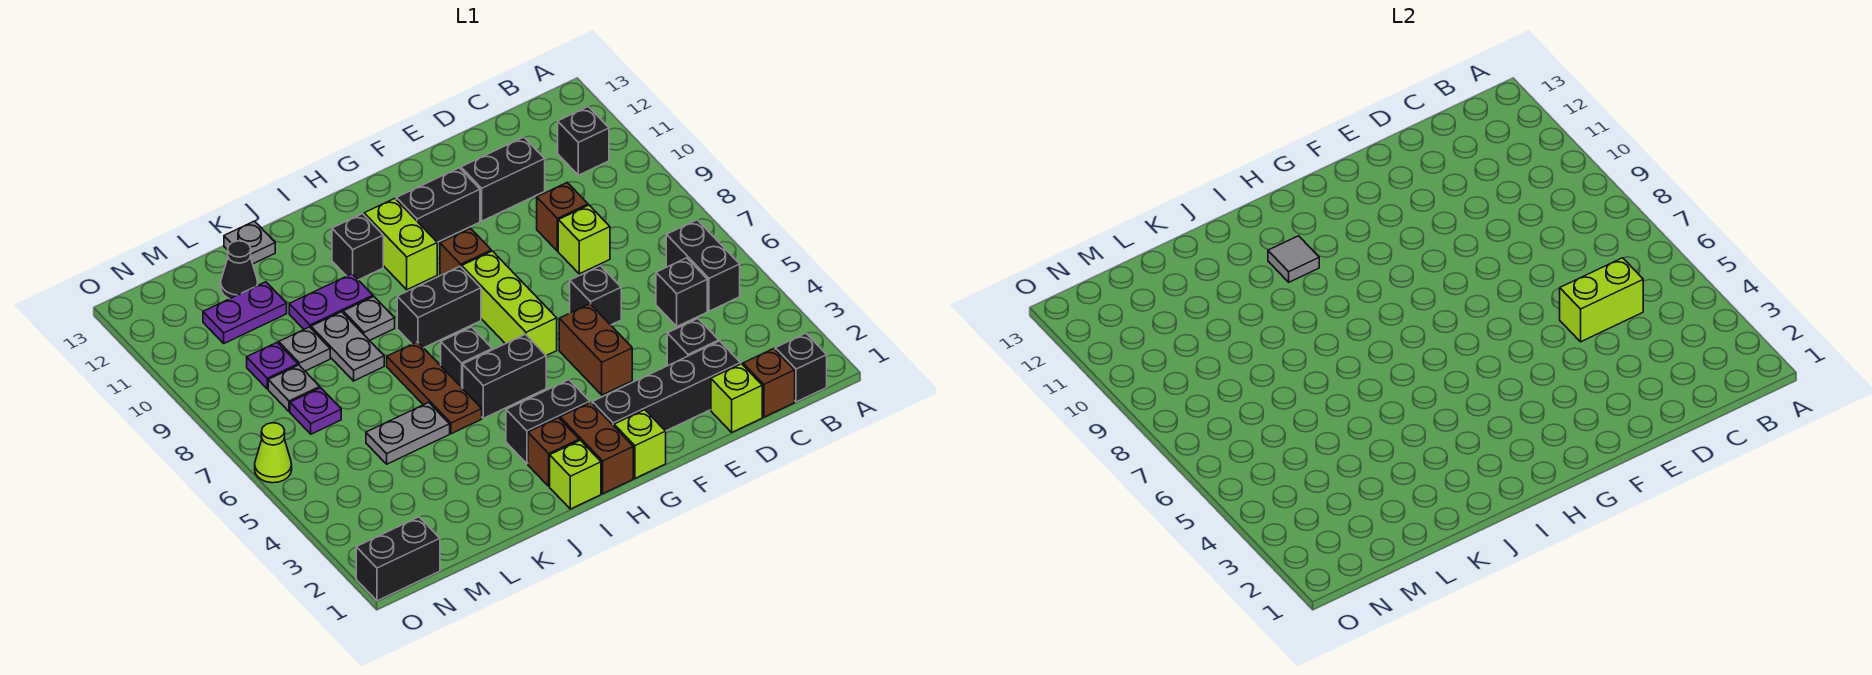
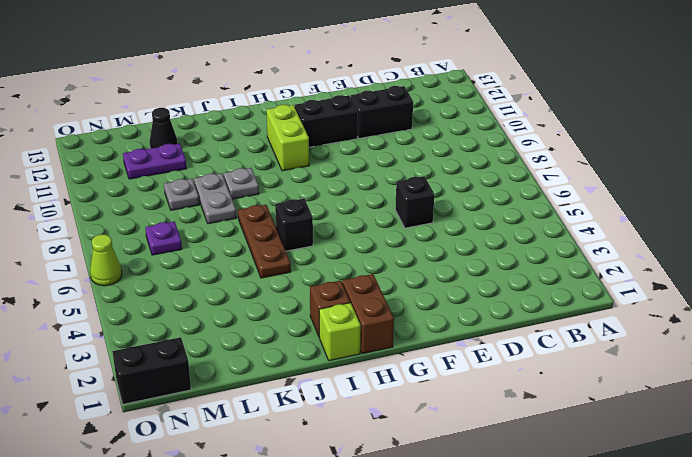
none -> black brick B1 level 1
none -> black brick B5:B6 level 1
none -> black brick B11 level 1
none -> brown brick C1 level 1

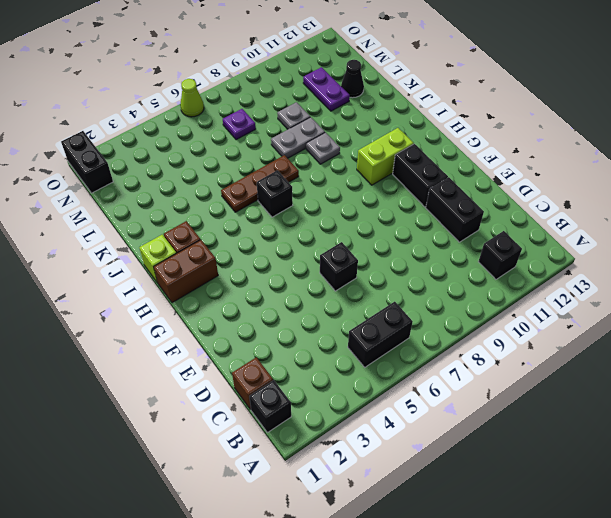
none -> black brick C5 level 1
none -> lime brick D1 level 1
none -> black brick D2:G2 level 1
none -> black brick D3 level 1

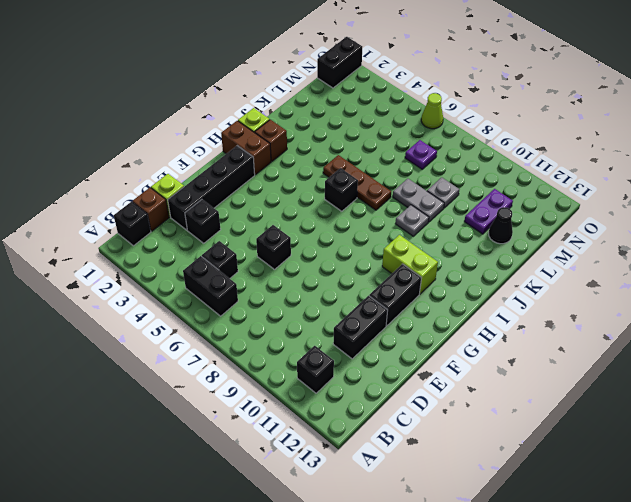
none -> lime brick D8 level 1
none -> brown brick D9 level 1
none -> brown brick F4:F5 level 1
none -> lime brick G1 level 1

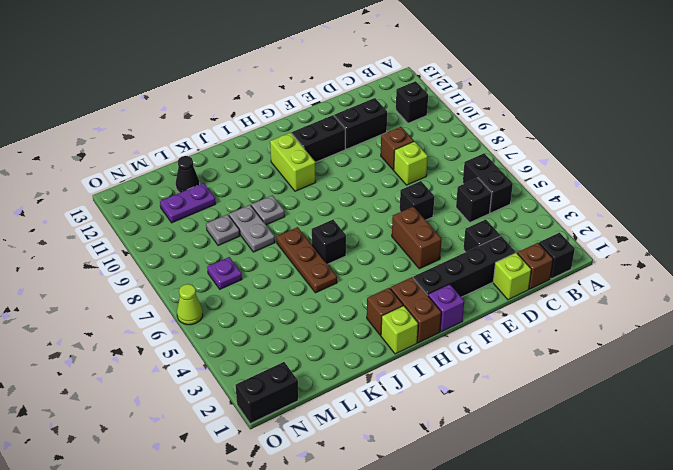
purple brick G1 level 1 -> lime brick G1 level 1
none -> lime brick G6:G8 level 1
none -> brown brick G9 level 1
none -> black brick H3:I3 level 1
none -> black brick H5:I5 level 1

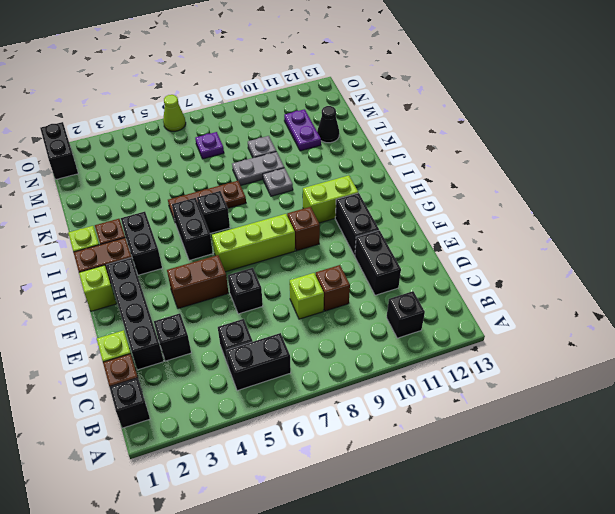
none -> black brick H8:I8 level 1
none -> black brick I11 level 1
none -> purple plate J10:K10 level 1
none -> grey plate K5:L5 level 1

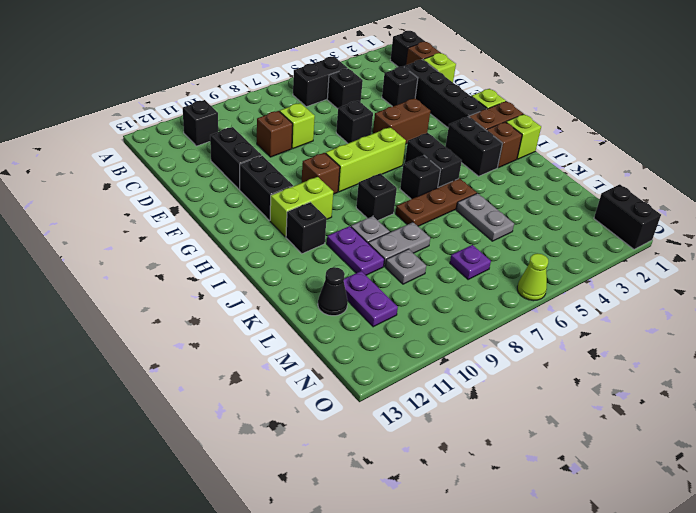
black brick I8 level 1 -> black brick H8:I8 level 1
none -> grey plate K13 level 1
none -> grey plate M8 level 1
none -> purple plate M9 level 1
none -> lime brick C5:D5 level 2

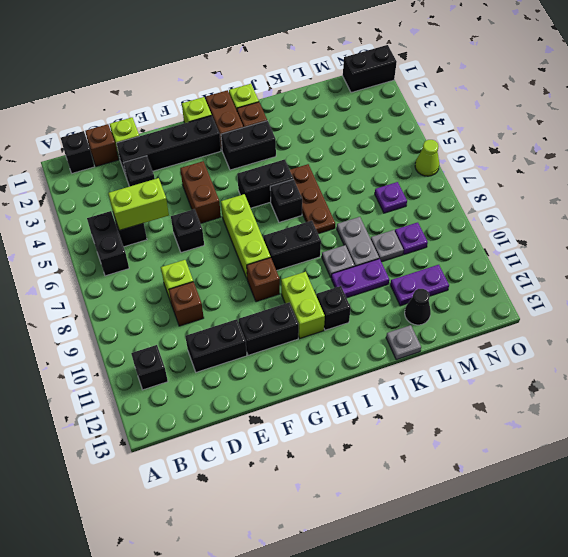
none -> grey plate K5:L5 level 1
none -> grey plate M8 level 1
none -> grey tile I11 level 2

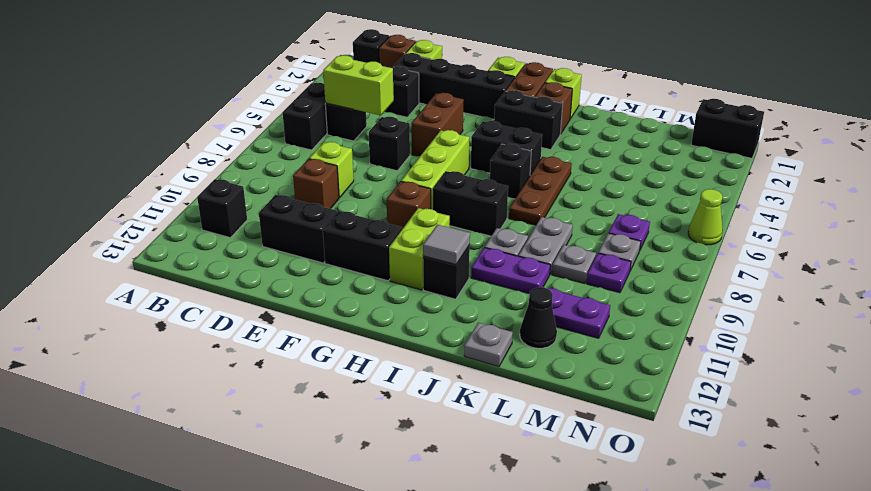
none -> grey plate K5:L5 level 1

